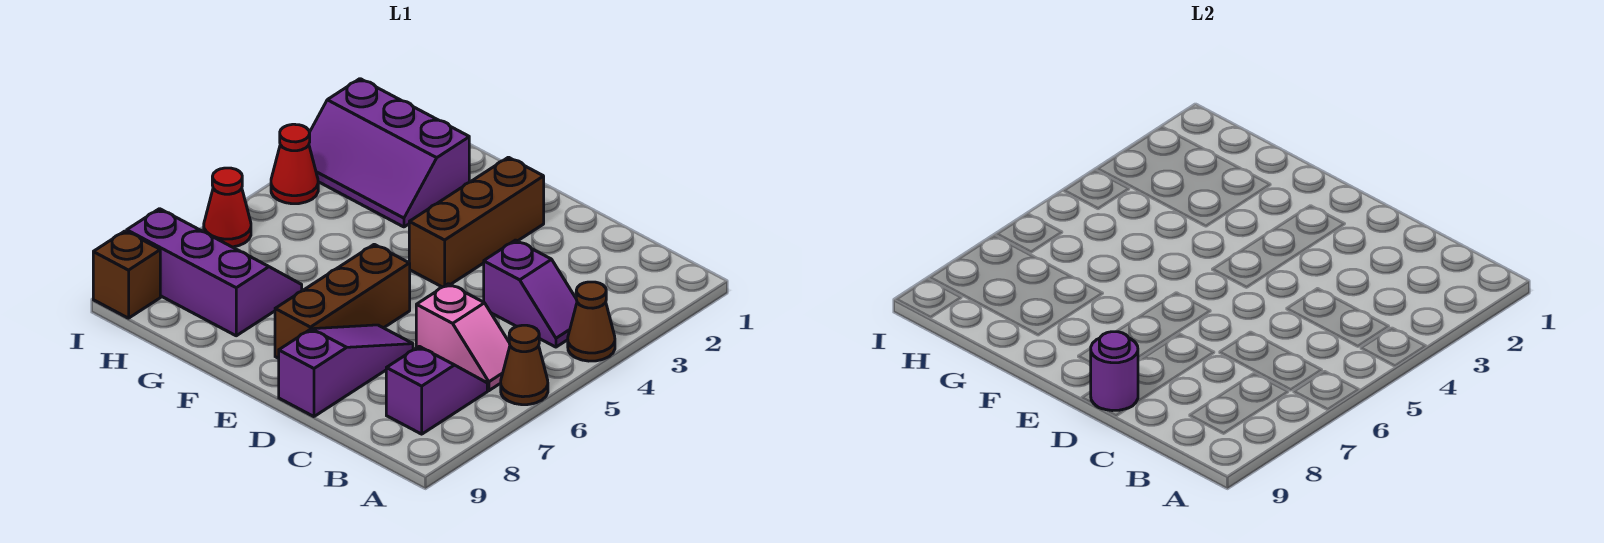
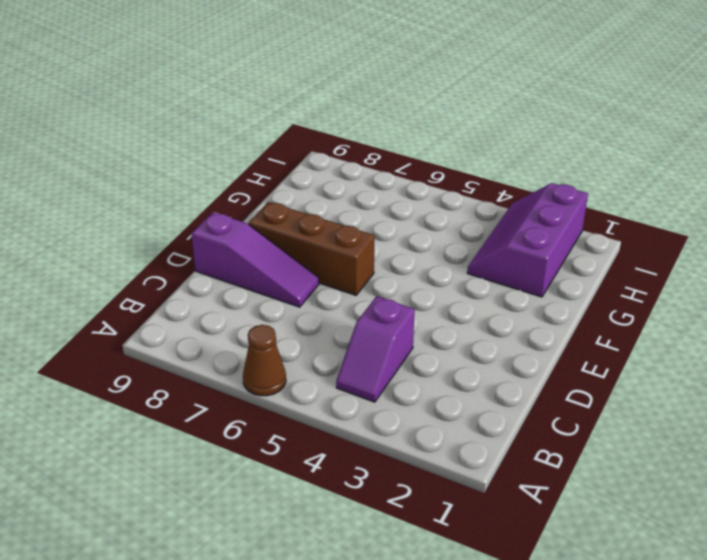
none -> brown cone A4 level 1
none -> pink slope B6:C6 level 1 top C
none -> purple slope B7:B8 level 1 top 8

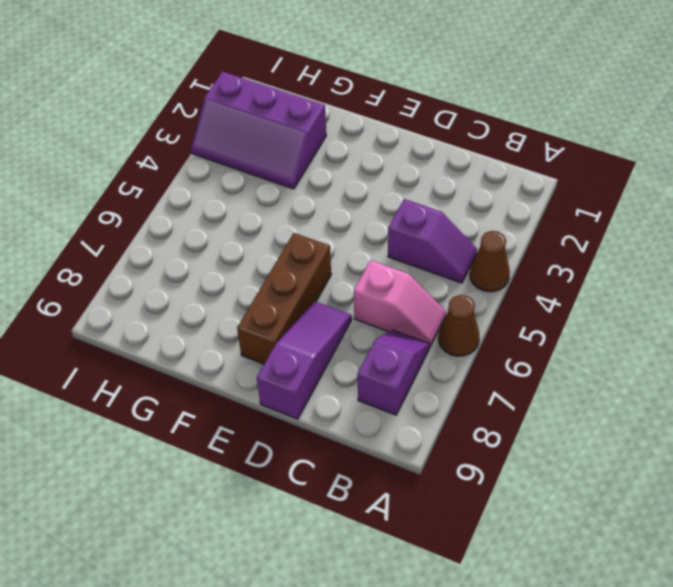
none -> brown brick E2:E4 level 1
none -> purple slope G7:I8 level 1 top 8
none -> red cone I4 level 1

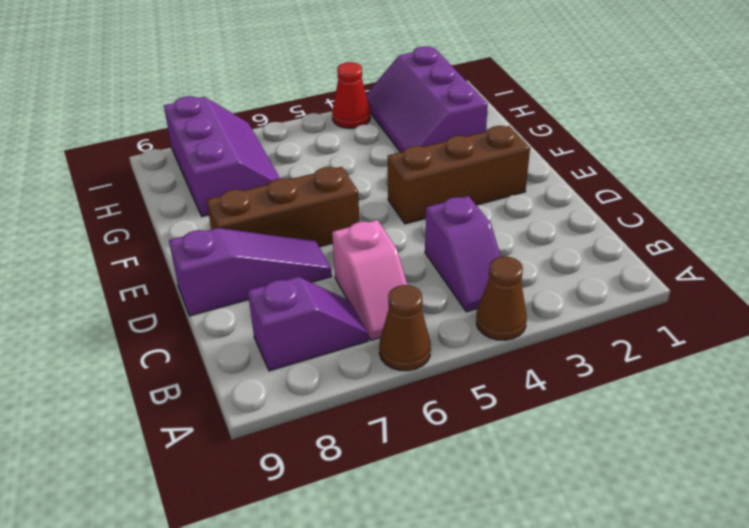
none -> red cone I6 level 1
none -> brown brick I9 level 1
none -> purple round brick D9 level 2

